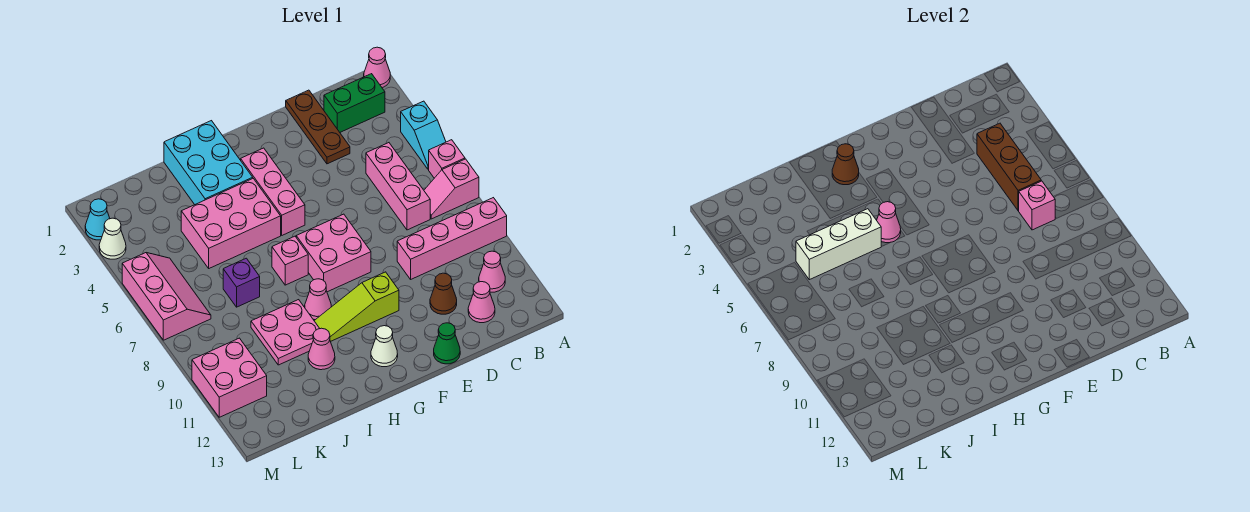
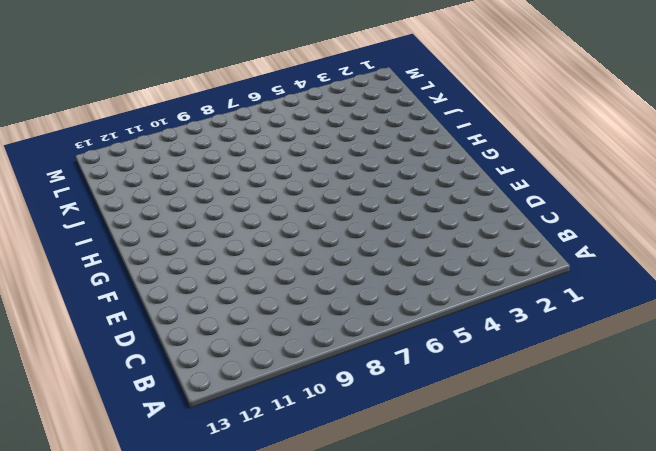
none -> pink cone A1 level 1
none -> cyan slope A4:A5 level 1 top 4
none -> pink brick A6 level 1
none -> pink slope A7:B7 level 1 top A

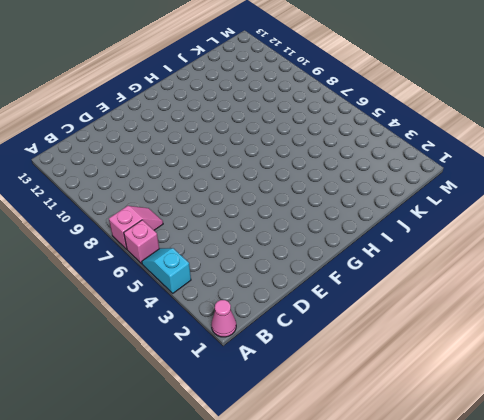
none -> pink brick A9:D9 level 1
none -> green brick B2:C2 level 1
none -> pink cone B11 level 1
none -> pink brick C5:C7 level 1

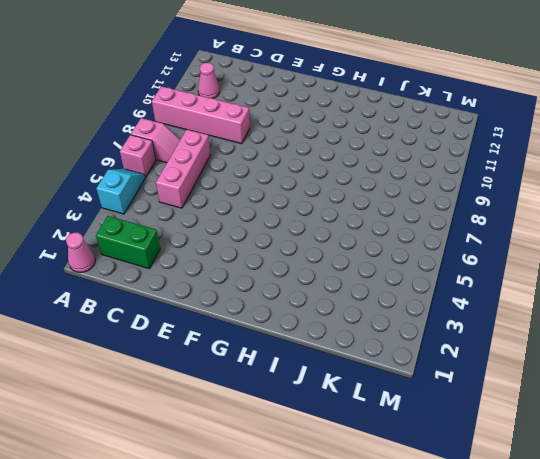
none -> pink cone C12 level 1
none -> brown plate D1:D3 level 1
none -> brown cone D11 level 1
none -> green cone E13 level 1

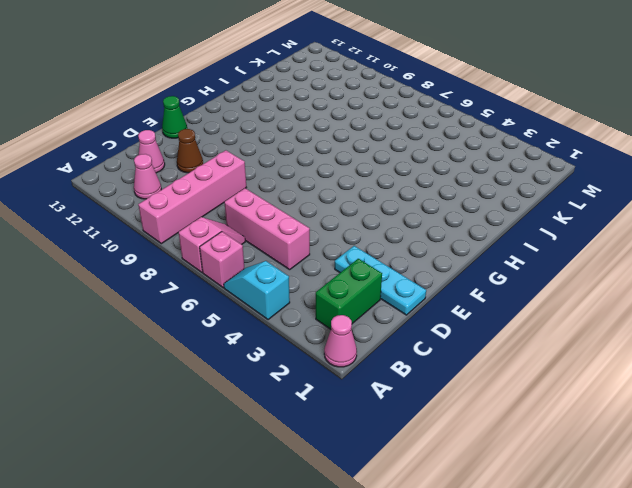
cyan plate D1:D3 level 1 -> brown plate D1:D3 level 1
none -> pink brick F7:G8 level 1
none -> lime slope F10:H10 level 1 top F
none -> pink brick G3:G5 level 1
none -> white cone G12 level 1

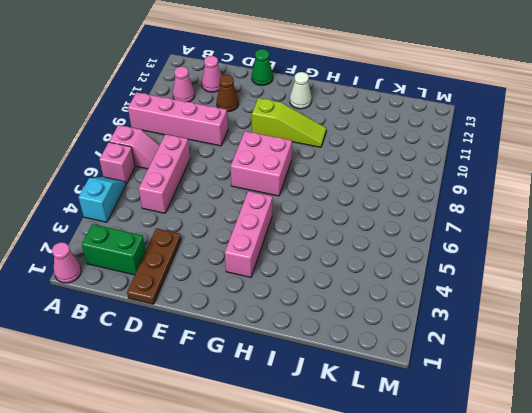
none -> cyan brick H1:I3 level 1
none -> pink brick H4:J5 level 1
none -> pink brick H7 level 1
none -> pink cone H9 level 1

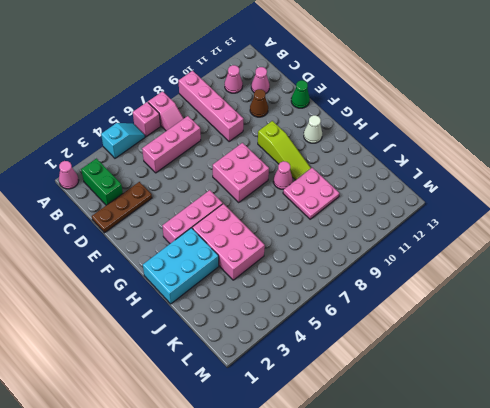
none -> pink brick H7 level 1
none -> pink cone I11 level 1
none -> purple brick J7 level 1
none -> pink slope L5:M7 level 1 top M

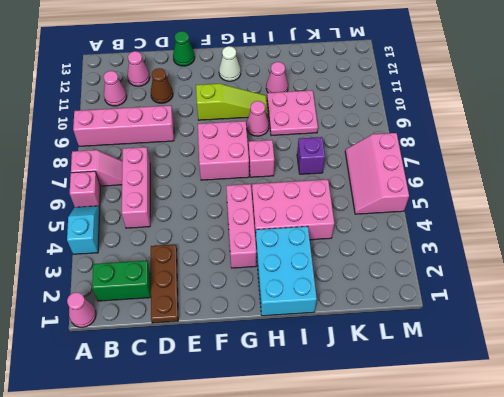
none -> pink brick L10:M11 level 1
none -> cyan cone M2 level 1
none -> white cone M3 level 1
none -> brown brick C4:C6 level 2

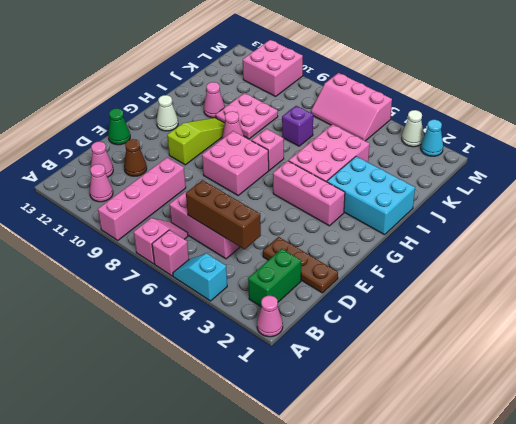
none -> pink brick C7 level 2
none -> brown cone H2 level 2
none -> pink cone H5 level 2
none -> white brick I5:K5 level 2

